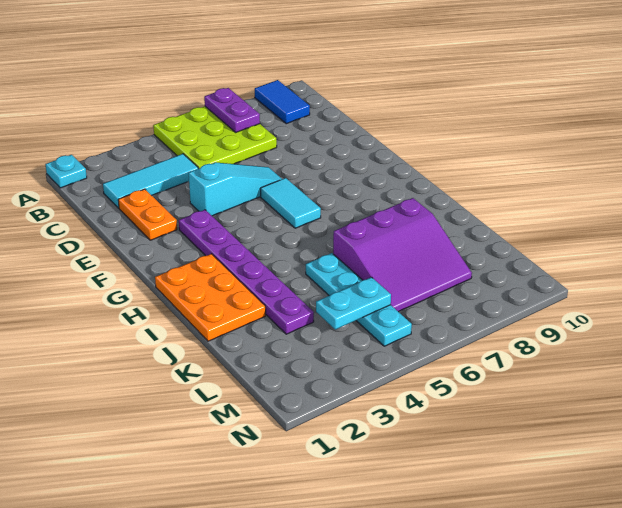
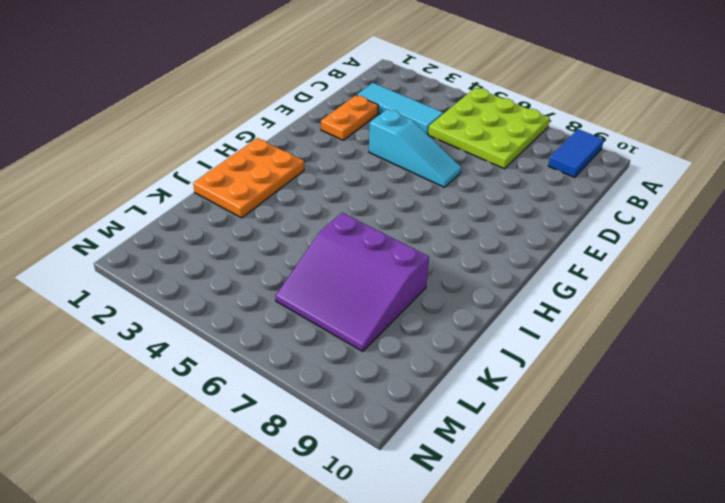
none -> cyan plate A1 level 1
none -> purple plate F3:K3 level 1
none -> cyan tile F6:G6 level 1

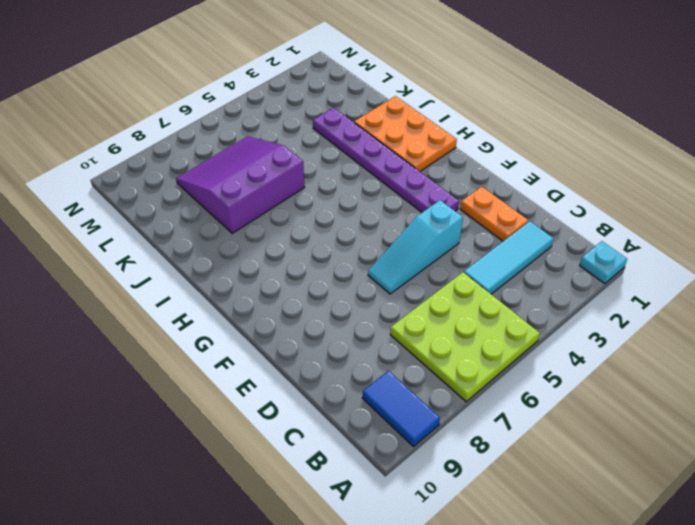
none -> cyan tile F6:G6 level 1
none -> cyan plate J5:M5 level 1
none -> purple plate A7:B7 level 2

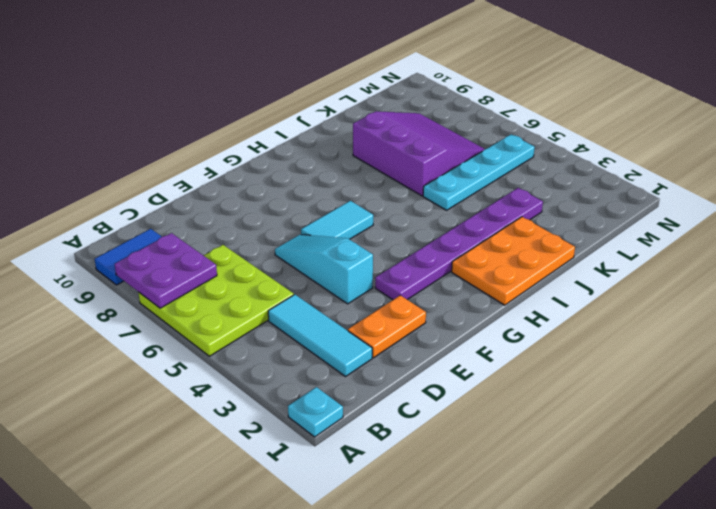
purple plate A7:B8 level 2 -> purple plate A7:B7 level 2
none -> cyan plate L4:L5 level 2

